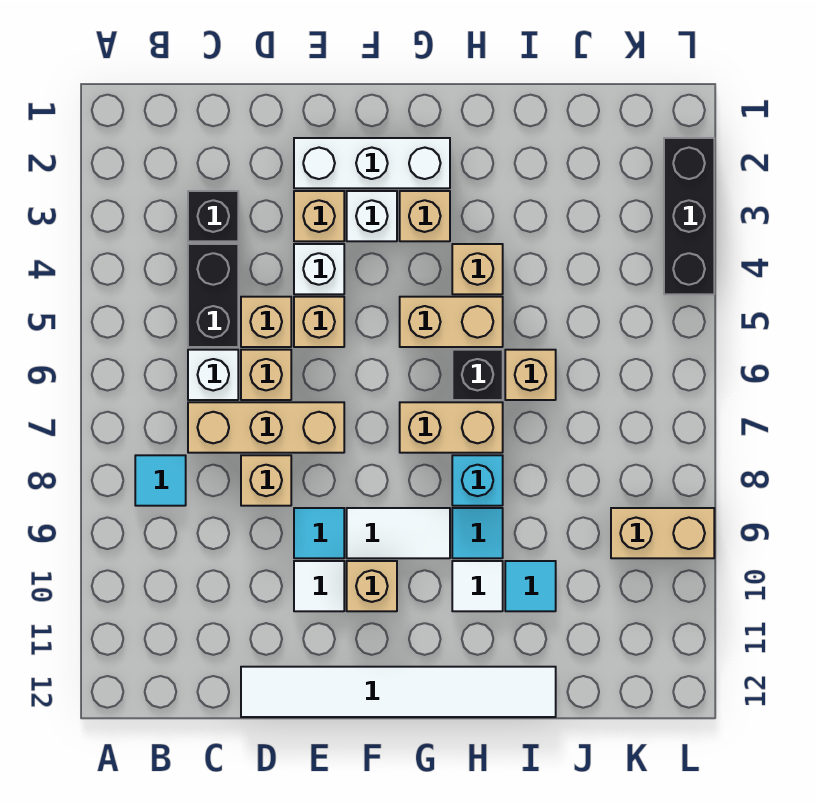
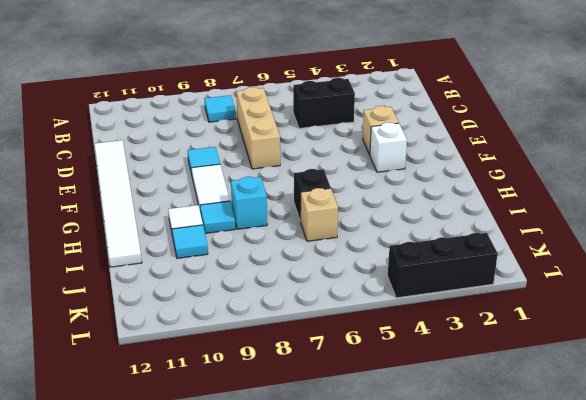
none -> black brick C3 level 1
none -> white brick C6 level 1
none -> tan brick D5 level 1
none -> tan brick D6 level 1

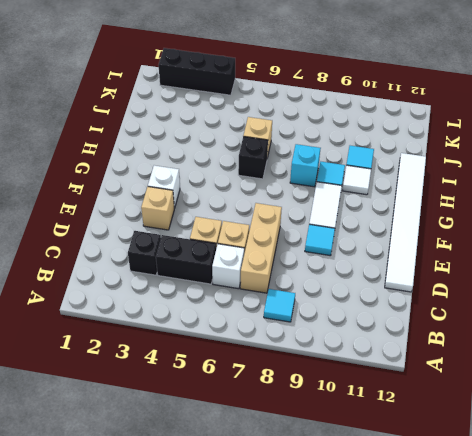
none -> tan brick D8 level 1
none -> white brick E2:G2 level 1
none -> white brick E4 level 1
none -> tan brick E5 level 1

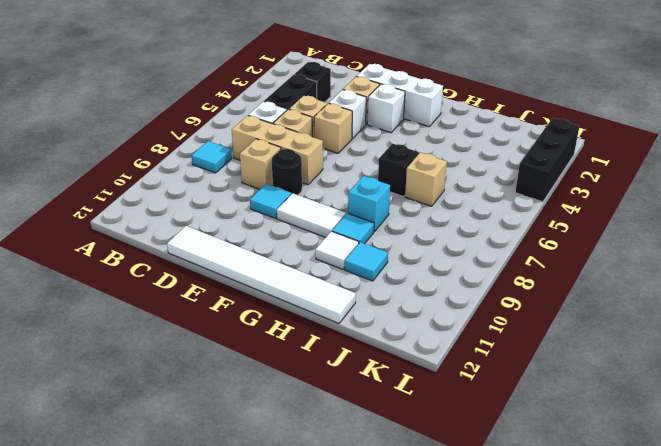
black round brick E8 level 1 -> none
none -> white tile E10 level 1
none -> tan brick F10 level 1
none -> tan brick G3 level 1
none -> tan brick G5:H5 level 1

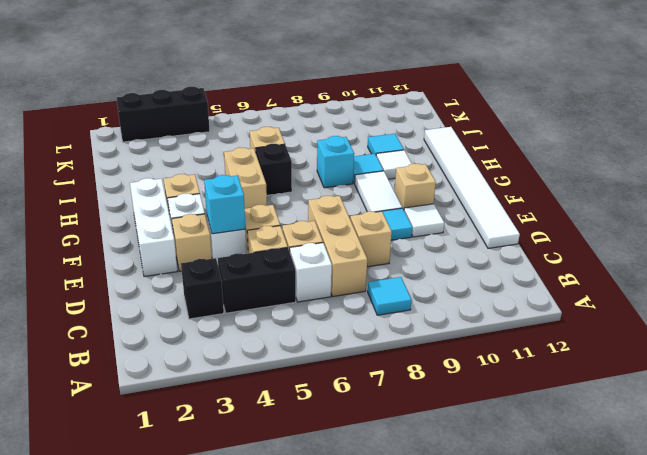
cyan brick E4 level 2 -> none
none -> tan brick G7:H7 level 1
none -> tan brick H4 level 1
none -> tan brick K9:L9 level 1

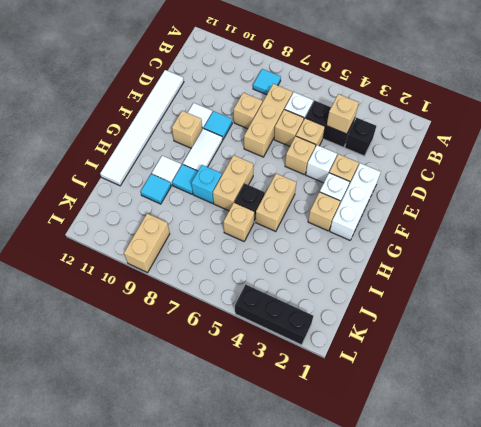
tan brick C4 level 2 -> tan brick H4 level 1

